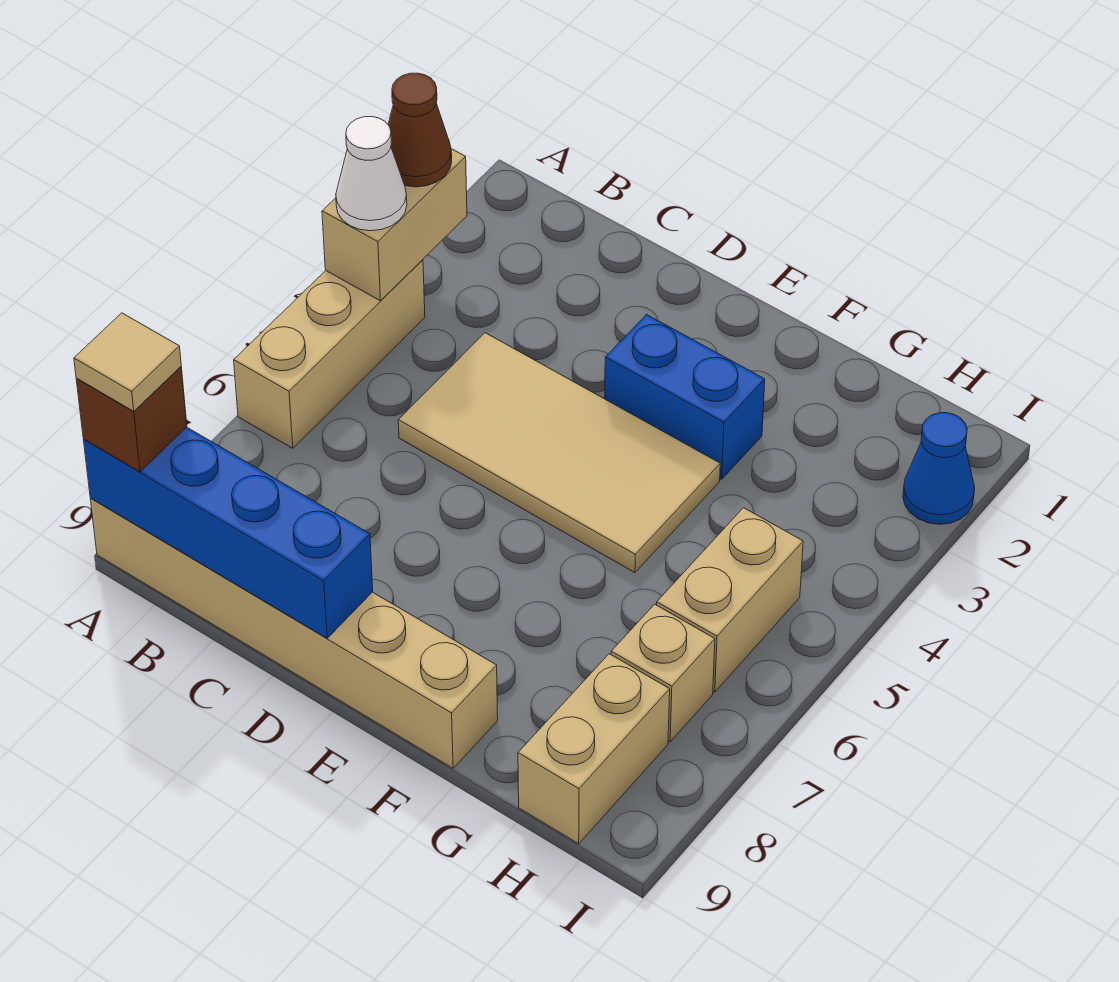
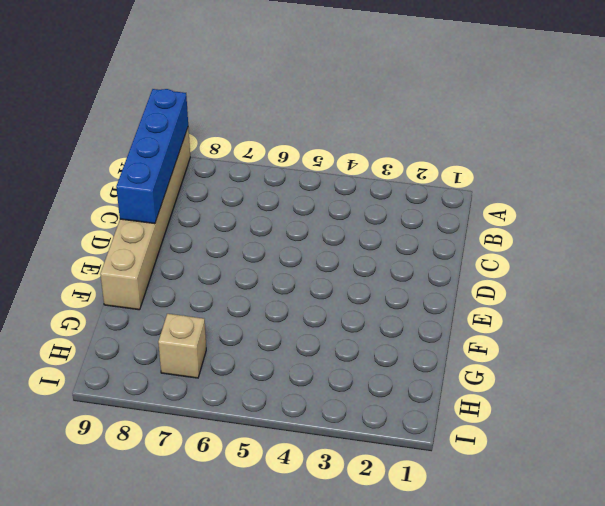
none -> tan brick A4:A6 level 1
none -> tan tile C4:F5 level 1
none -> blue brick E3:F3 level 1

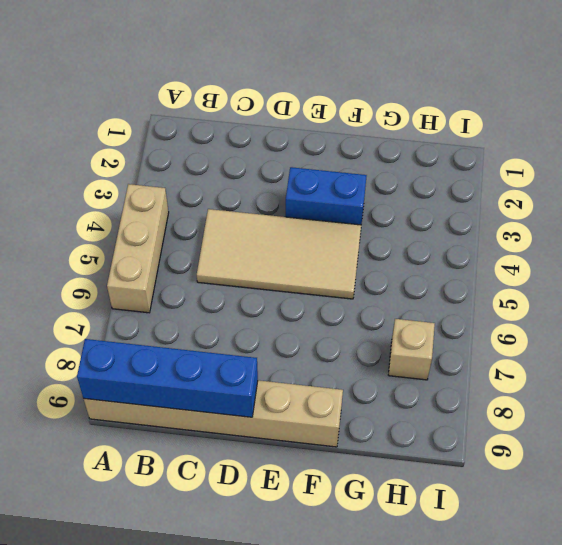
none -> tan brick H5:H6 level 1
none -> tan brick H8:H9 level 1
none -> blue cone I2 level 1

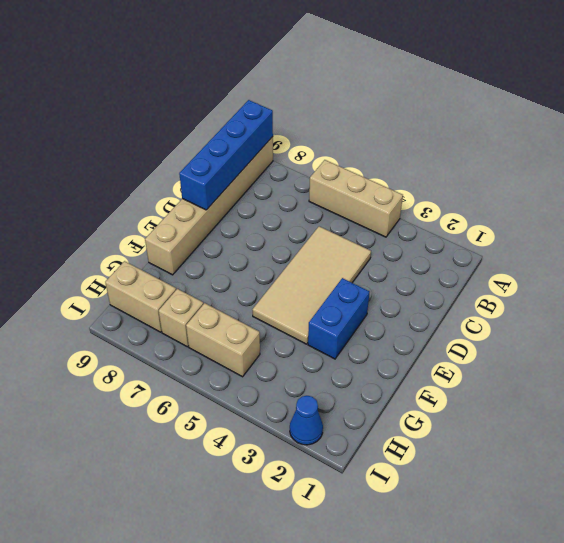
none -> tan brick A3:A4 level 2
none -> brown cone A3 level 3
none -> white cone A4 level 3

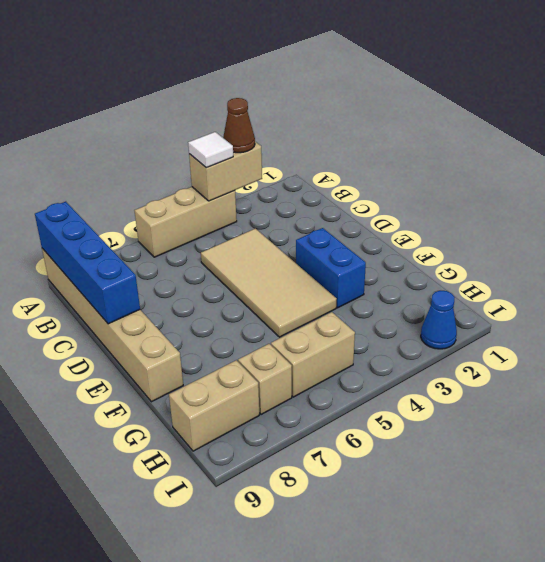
white tile A4 level 3 -> white cone A4 level 3
none -> brown brick A9 level 3
none -> tan tile A9 level 4

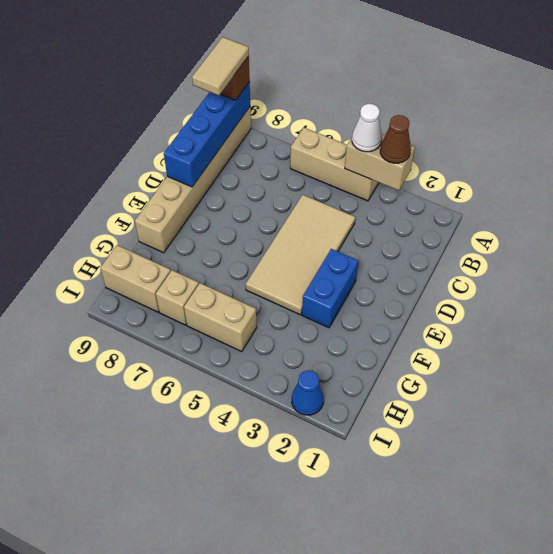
tan tile A9:B9 level 4 -> tan tile A9 level 4

